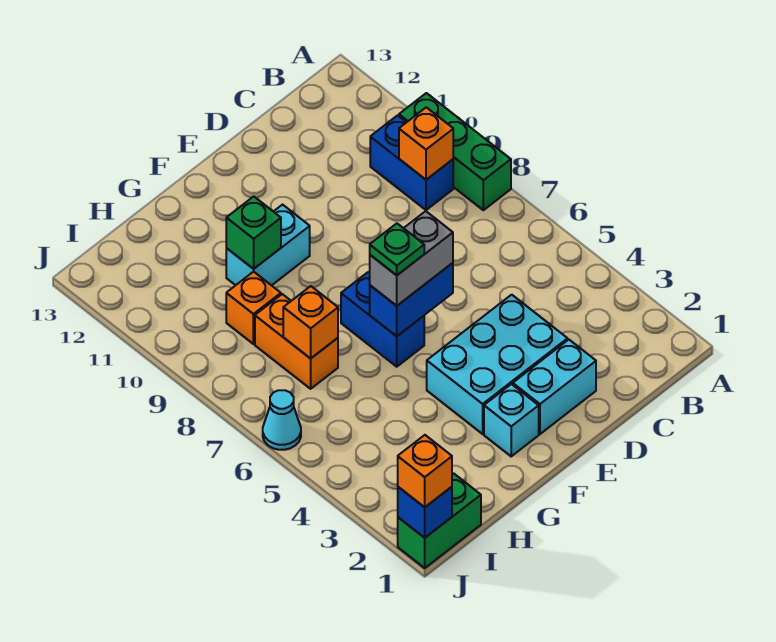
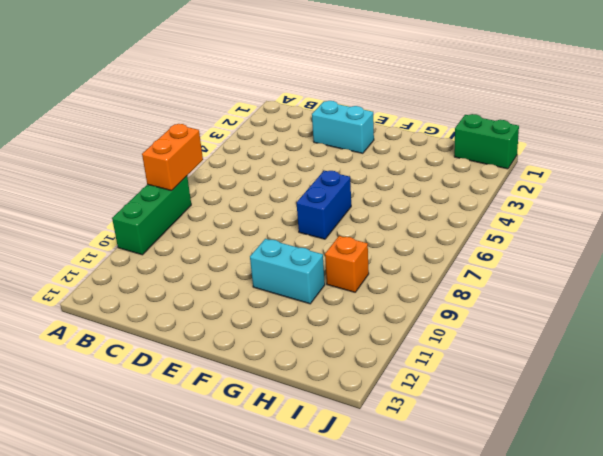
orange brick A7:A8 level 2 -> orange brick H7:H8 level 1
none -> blue brick B9:B10 level 1
none -> cyan brick D3:F4 level 1
none -> cyan brick F2 level 1

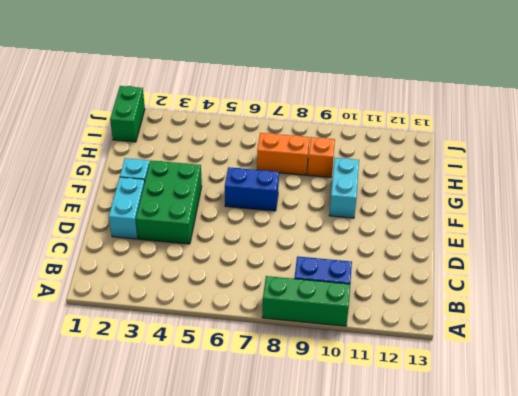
green brick D3:F4 level 1 -> cyan brick D3:F4 level 1
none -> cyan cone J6 level 1
none -> orange brick B9 level 2
none -> blue brick E6:F6 level 2

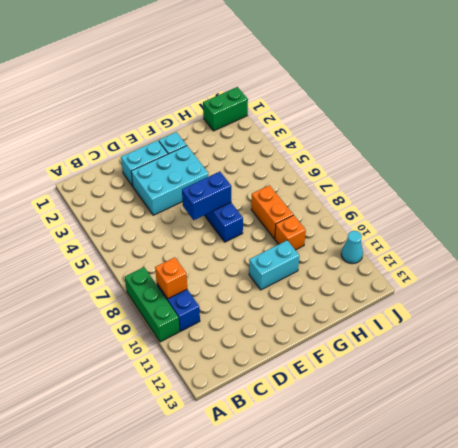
cyan cone J11 level 1 -> cyan cone J6 level 1
none -> green brick G10 level 2
none -> orange brick H7 level 2
none -> blue brick J1 level 2

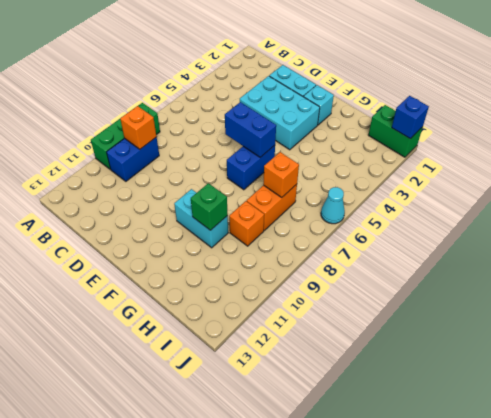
none -> grey brick E6:F6 level 3
none -> orange brick J1 level 3
none -> green plate F6 level 4

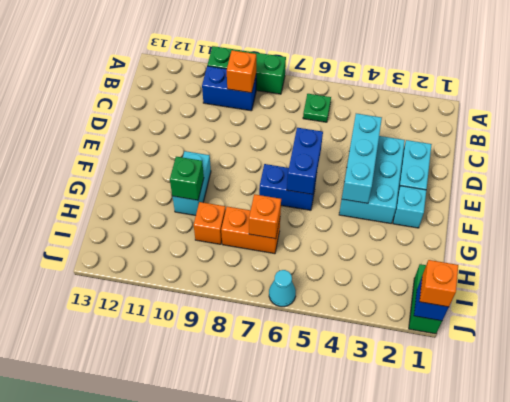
green plate B6 level 1 -> green plate F6 level 4
cyan brick D4:F4 level 2 -> none
none -> grey brick E6:F6 level 3

